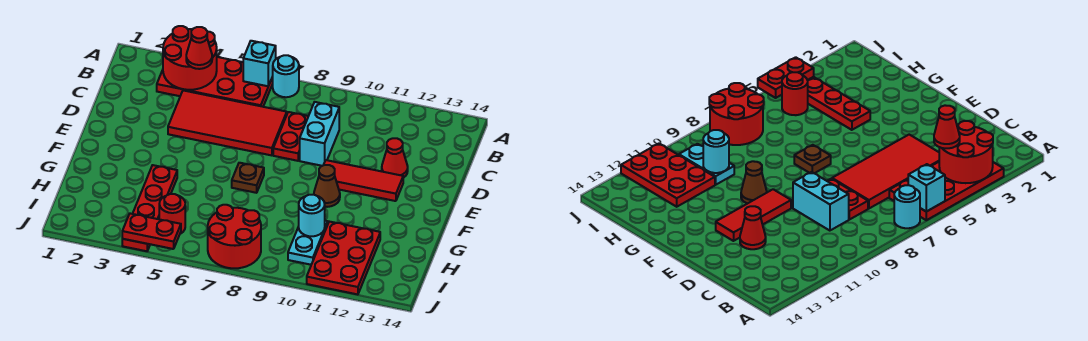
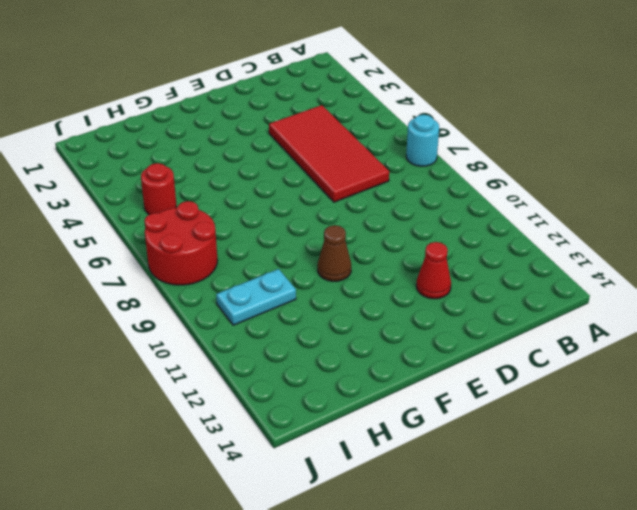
none -> red plate A3:B6 level 1
none -> red plate C8:D8 level 1
none -> cyan brick C9:D9 level 1

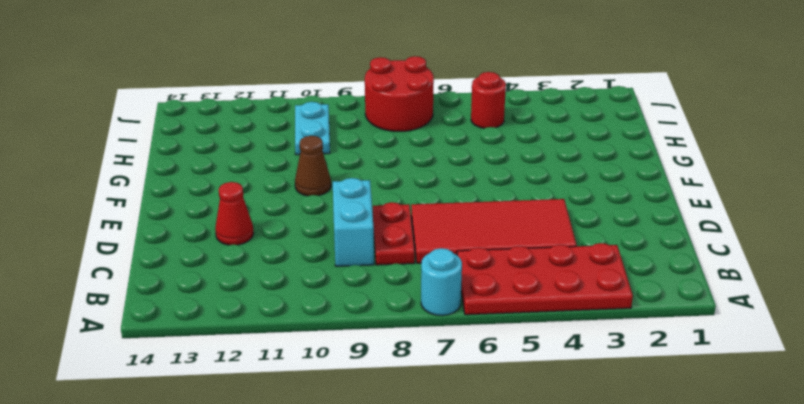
none -> red tile E10:E12 level 1
none -> brown plate F7 level 1
none -> red plate G4:J4 level 1

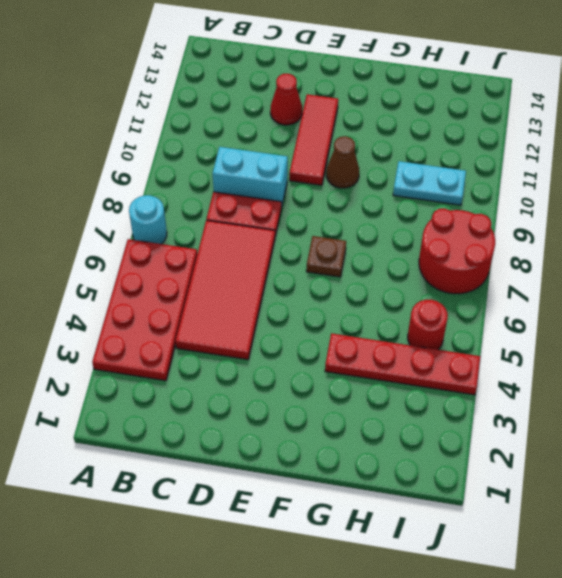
none -> red plate H11:J12 level 1
none -> red round brick A3:B4 level 2
none -> cyan brick A6 level 2

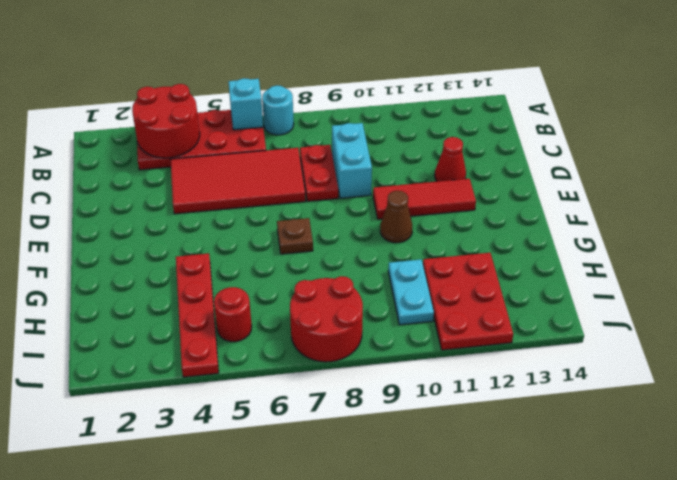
none -> cyan round brick H10 level 2
none -> red plate J4:J5 level 2
none -> red cone B4 level 3

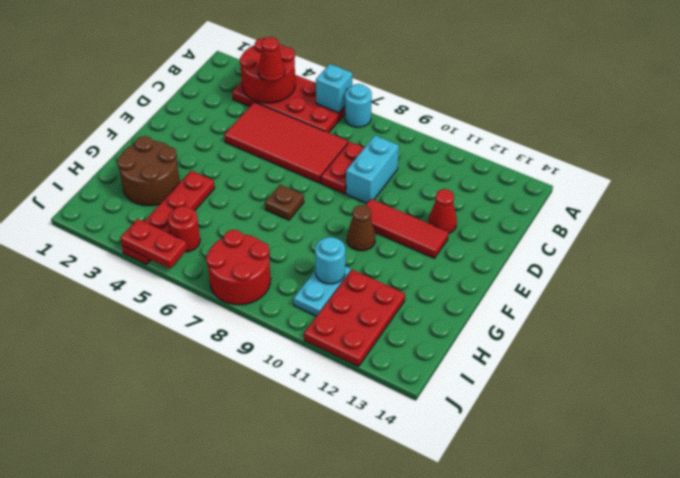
brown round brick G2:H3 level 1 -> none

